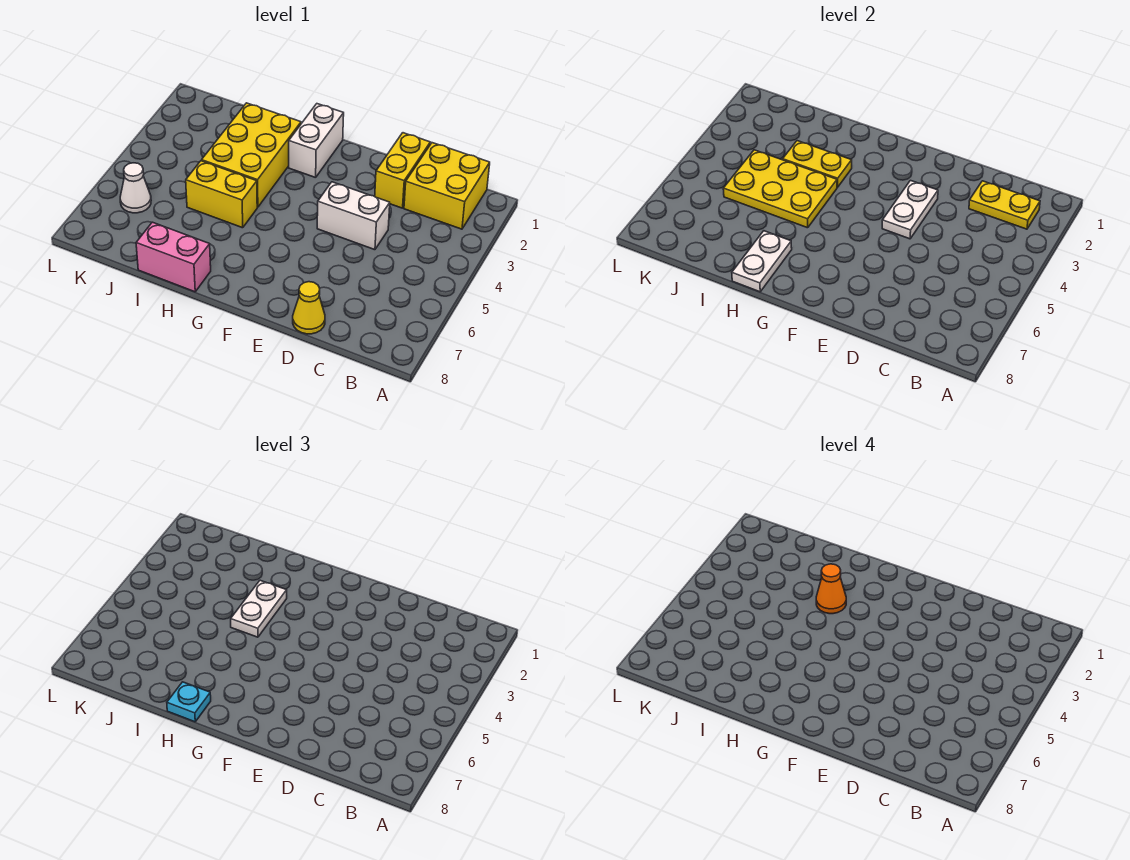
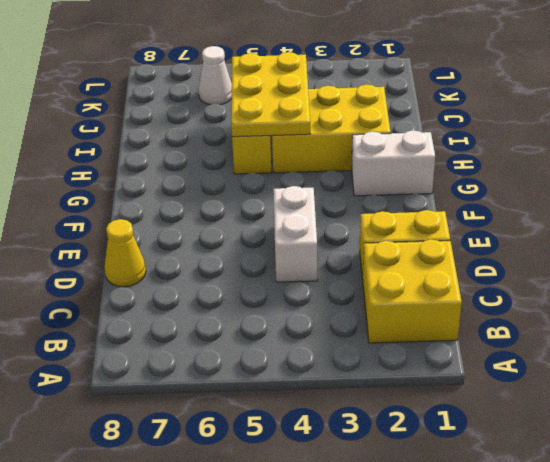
none -> pink brick H8:I8 level 1
none -> yellow plate B2:C2 level 2
none -> white plate E3:E4 level 2

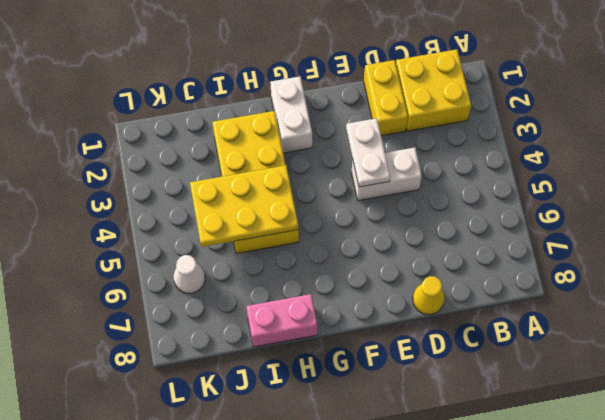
none -> yellow plate B2:C2 level 2
none -> yellow plate H3:I3 level 2
none -> white plate H7:H8 level 2

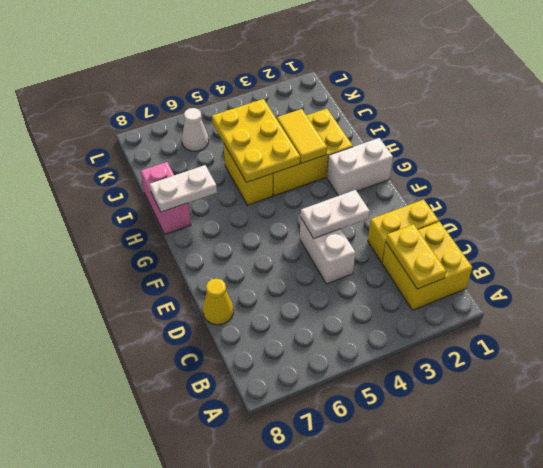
yellow tile H3:I3 level 2 -> yellow plate H3:I3 level 2
none -> white plate H3:H4 level 3
none -> cyan plate H8 level 3
none -> orange cone H3 level 4

